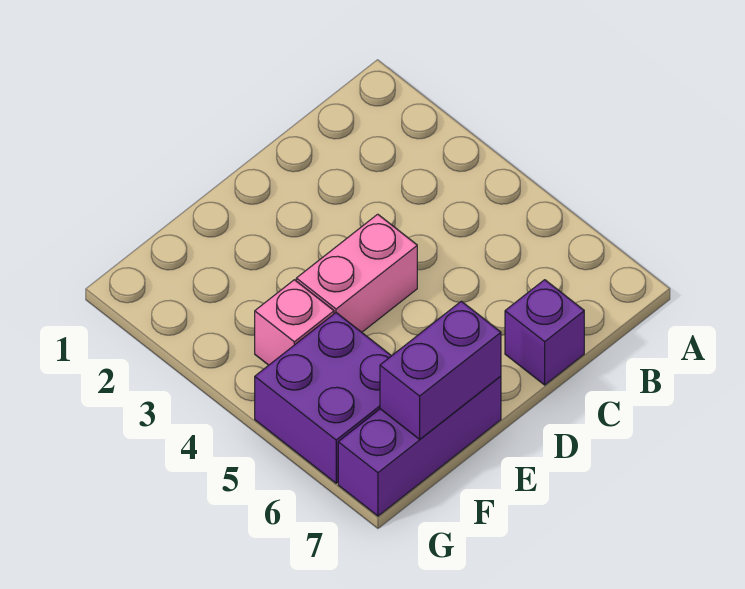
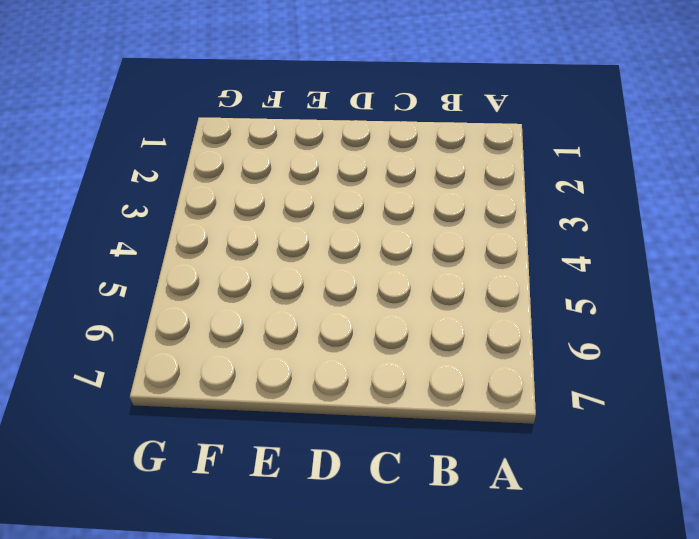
none -> purple brick C7 level 1
none -> pink brick D4:E4 level 1

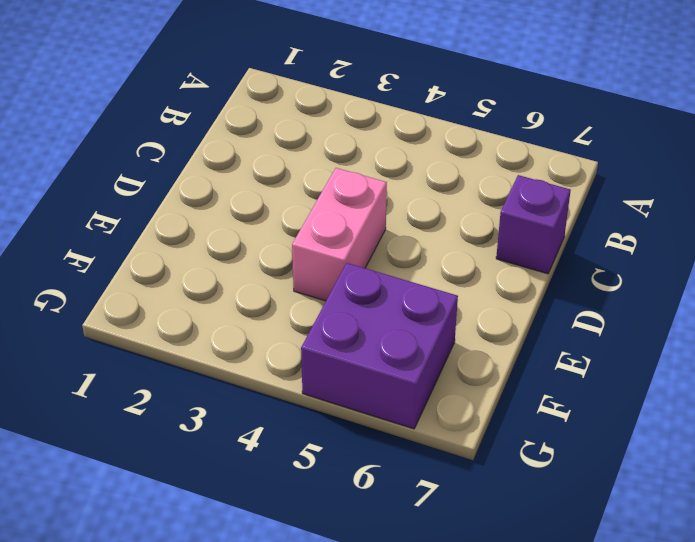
none -> purple brick E7:G7 level 1
none -> pink brick F4 level 1

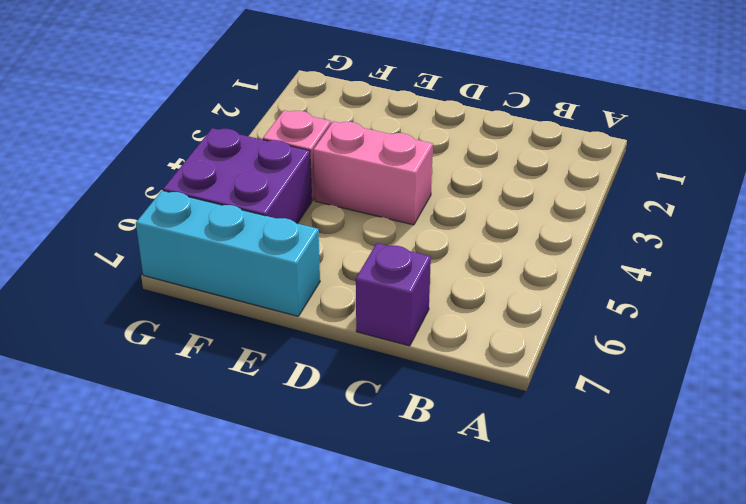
cyan brick E7:G7 level 1 -> purple brick E7:G7 level 1
none -> purple brick E7:F7 level 2

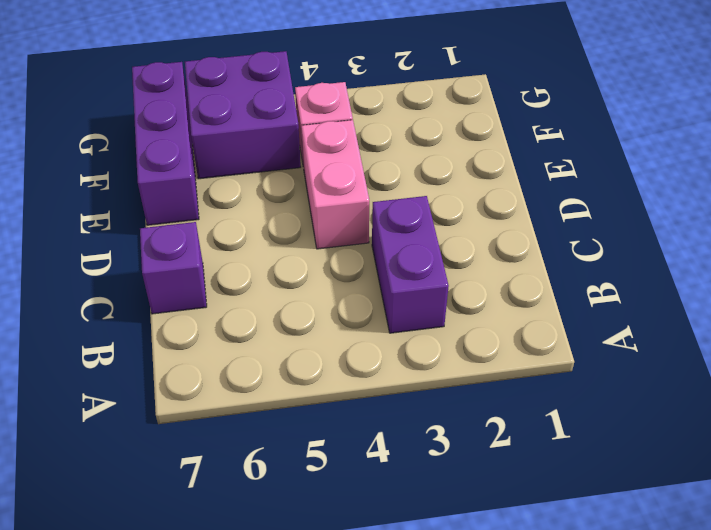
purple brick B3:C3 level 1 -> purple brick E7:F7 level 2

